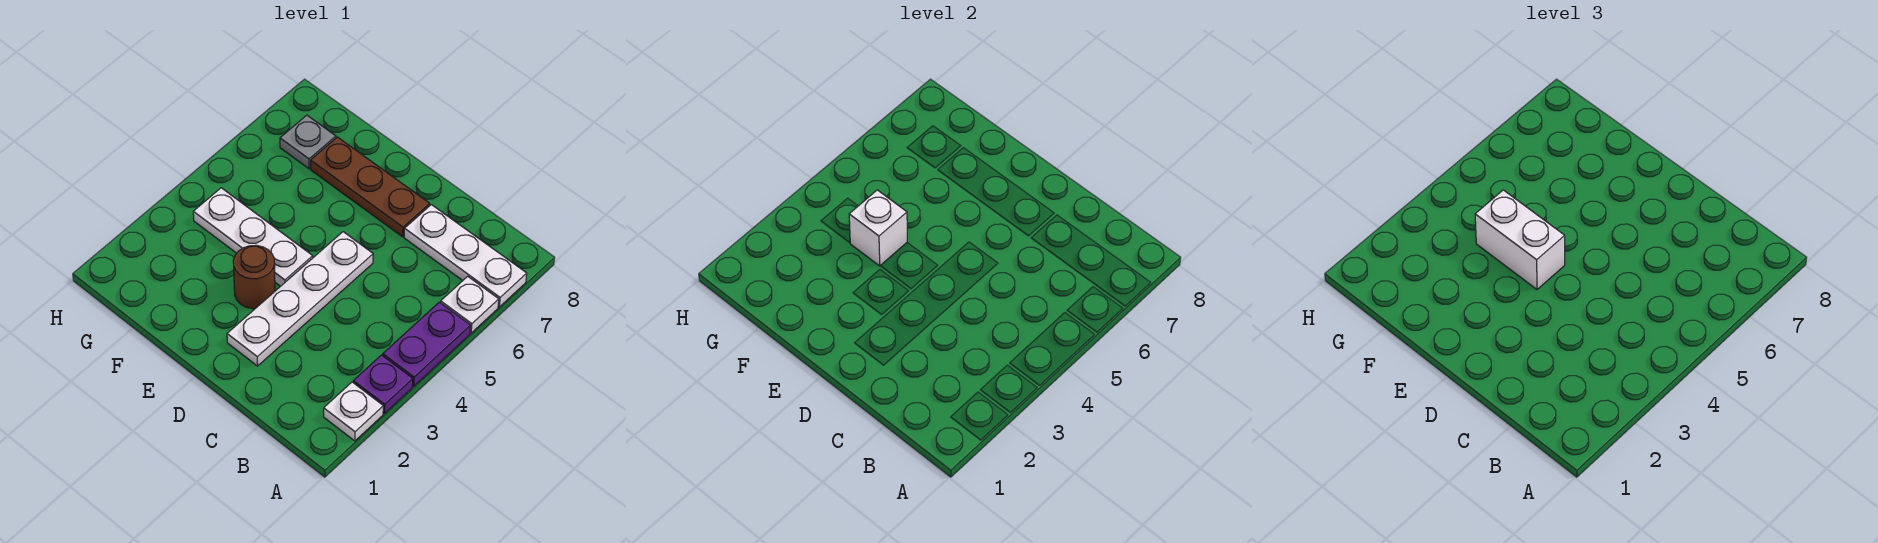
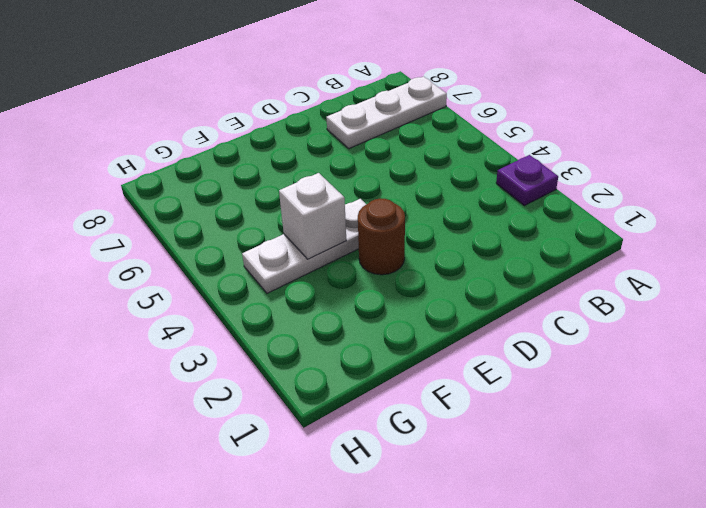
none -> white plate A2 level 1
none -> purple plate A4:A5 level 1
none -> white plate A6 level 1

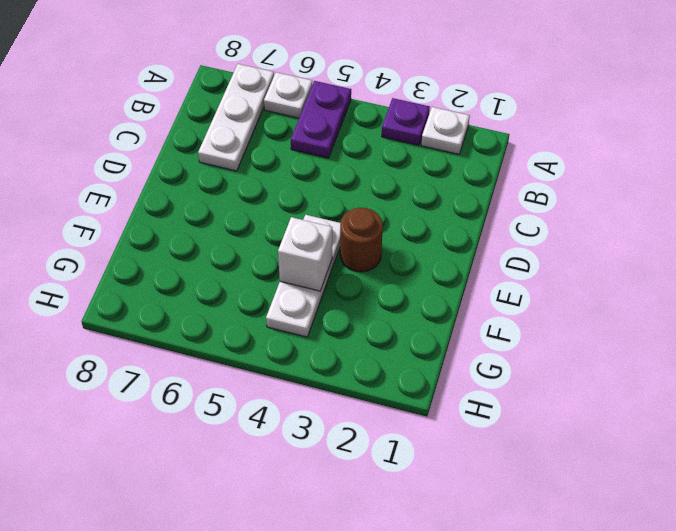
purple plate A5:B5 level 1 -> purple plate A4:A5 level 1
none -> white plate D2:D5 level 1
none -> brown plate D7:F7 level 1
none -> grey plate G7 level 1

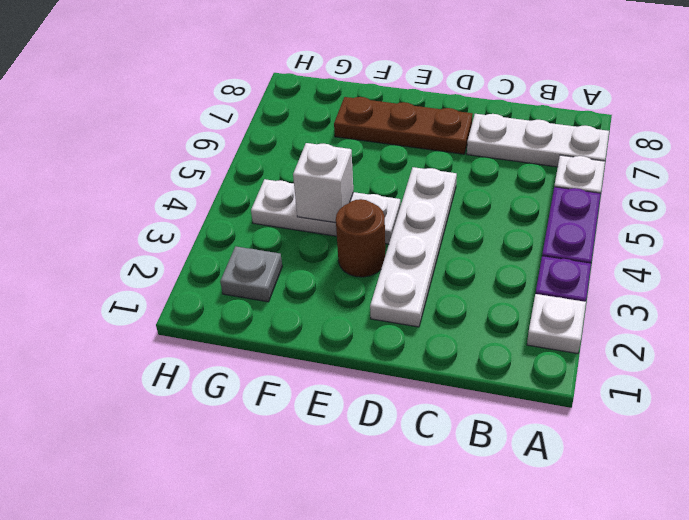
grey plate G2 level 1 -> grey plate G7 level 1
none -> white brick E4:F4 level 3

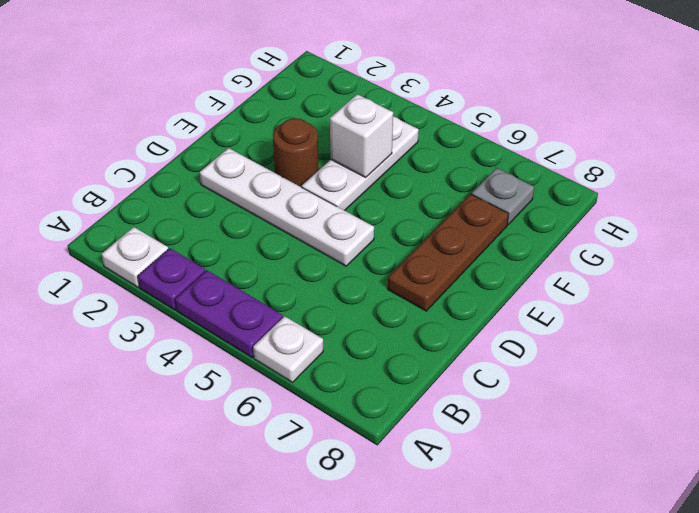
none -> white plate A7:C7 level 1
none -> white brick E4:F4 level 3

